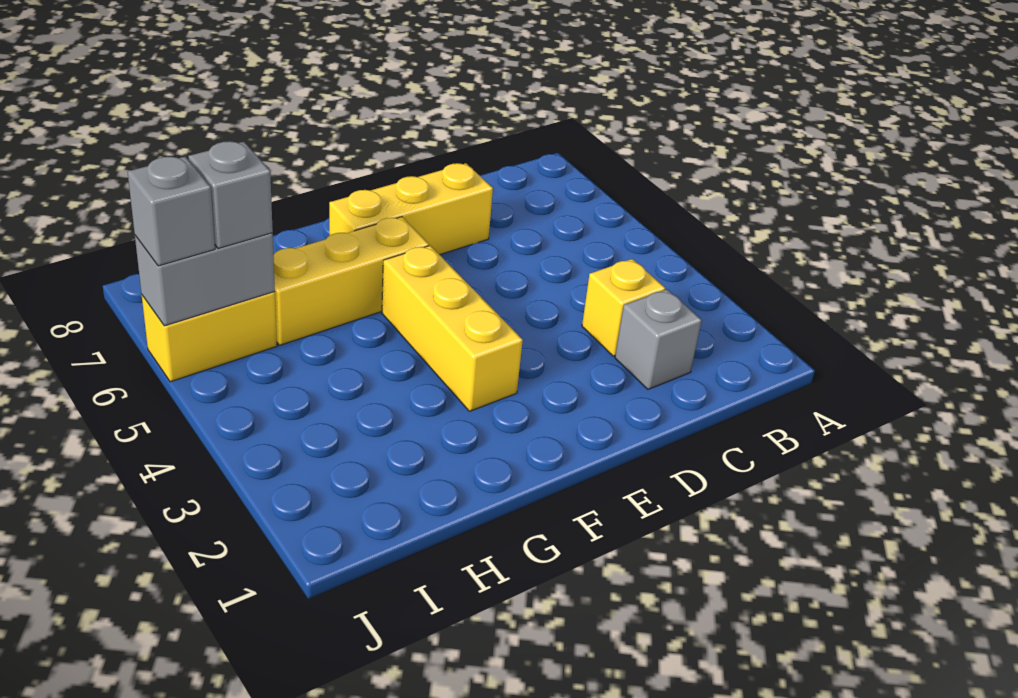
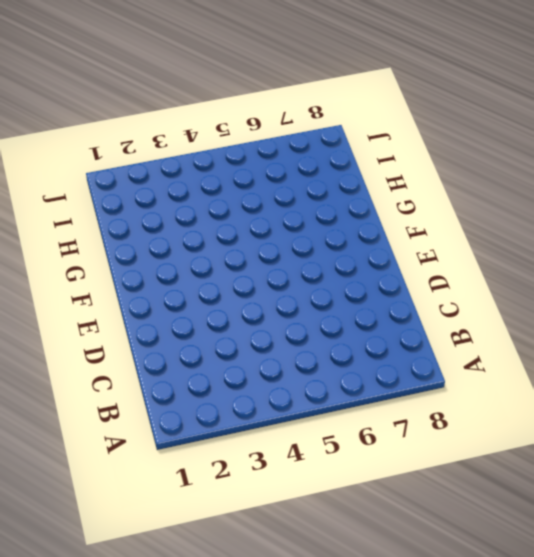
none -> grey brick C2 level 1
none -> yellow brick C3 level 1

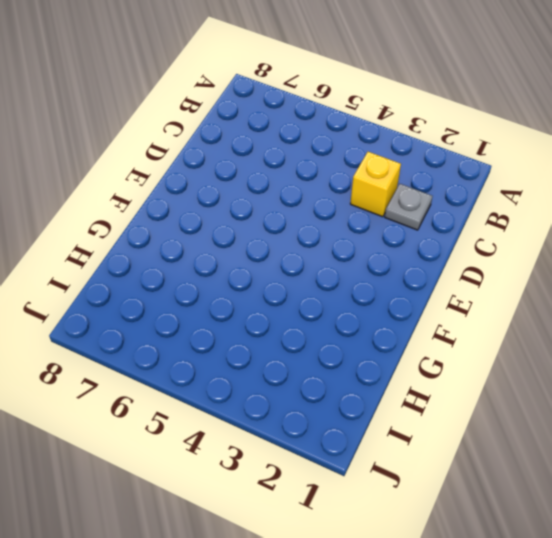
grey plate C2 level 1 -> grey brick C2 level 1
none -> yellow brick D7:F7 level 1
none -> yellow brick F3:F5 level 1

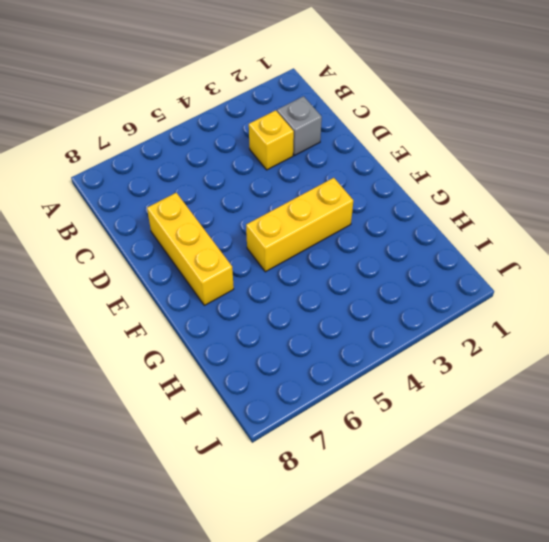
none -> yellow brick F6:H6 level 1
none -> yellow brick I6:J6 level 1

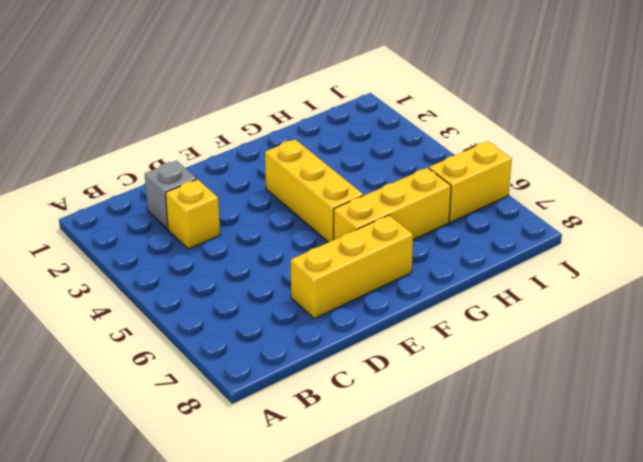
none -> grey brick I6:J6 level 2
none -> grey brick I6 level 3

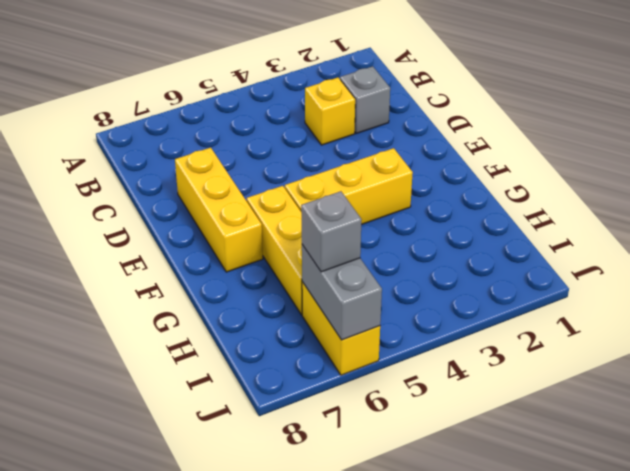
none -> grey brick J6 level 3

